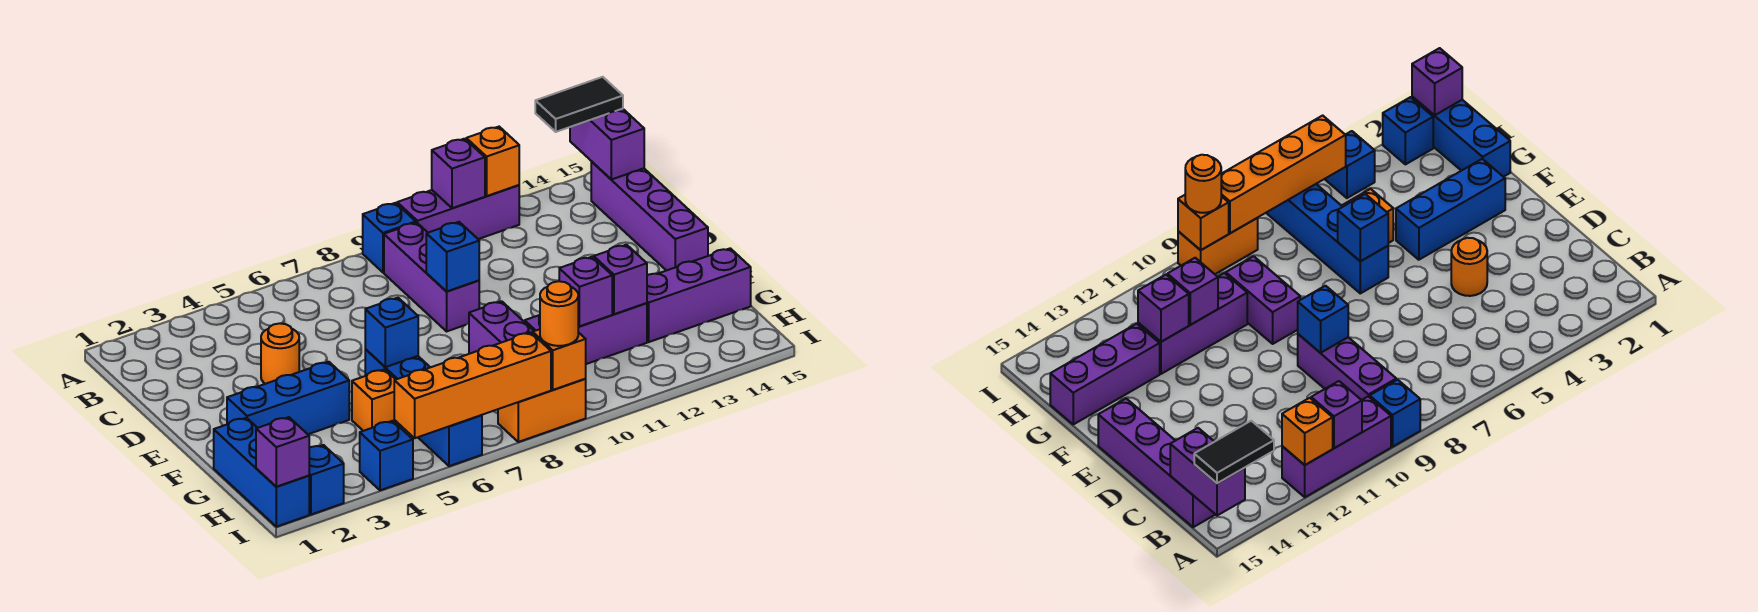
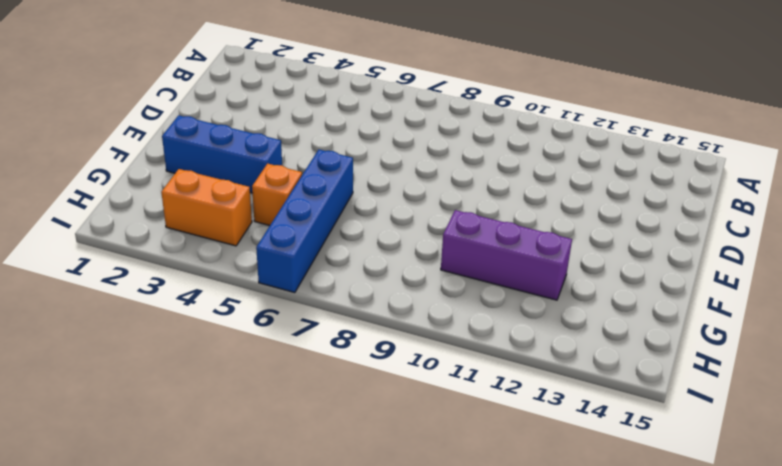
orange brick H3:H4 level 1 -> orange brick I8:I9 level 1
none -> blue brick A9 level 1
none -> purple brick A10:A12 level 1
none -> purple brick B9:D9 level 1

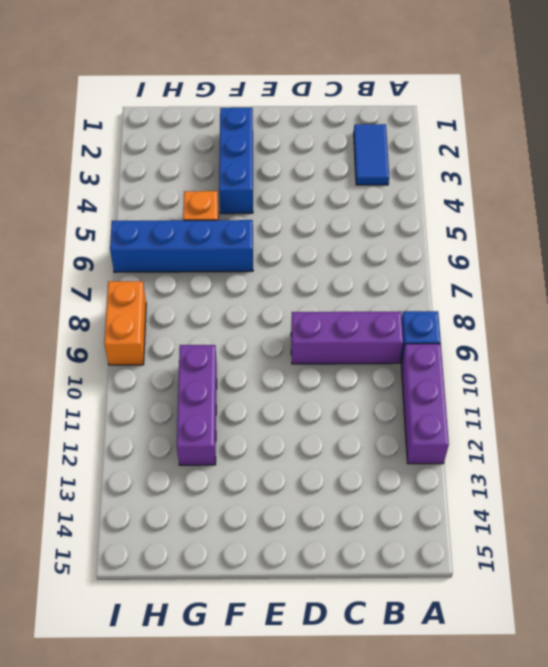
blue tile B2:B3 level 1 -> none
none -> purple brick B15:E15 level 1
none -> orange round brick D4 level 1
none -> purple brick F9:G9 level 1

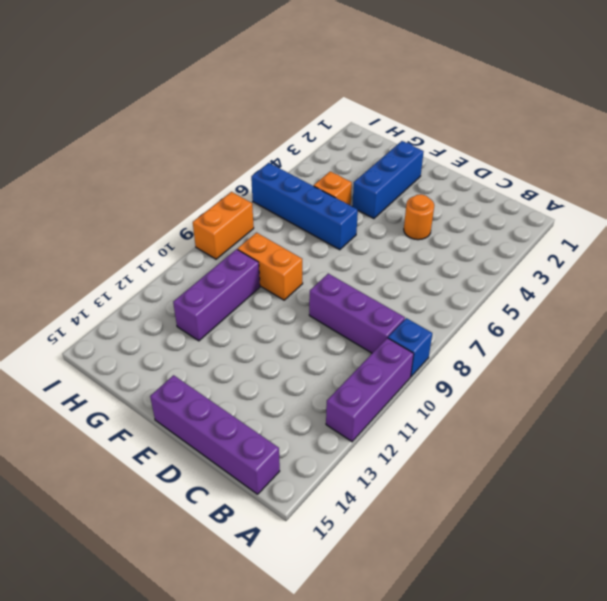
orange brick F9:G9 level 1 -> purple brick F9:G9 level 1
none -> blue brick G1:I1 level 1
none -> purple brick G13:G15 level 1
none -> blue brick I2 level 1

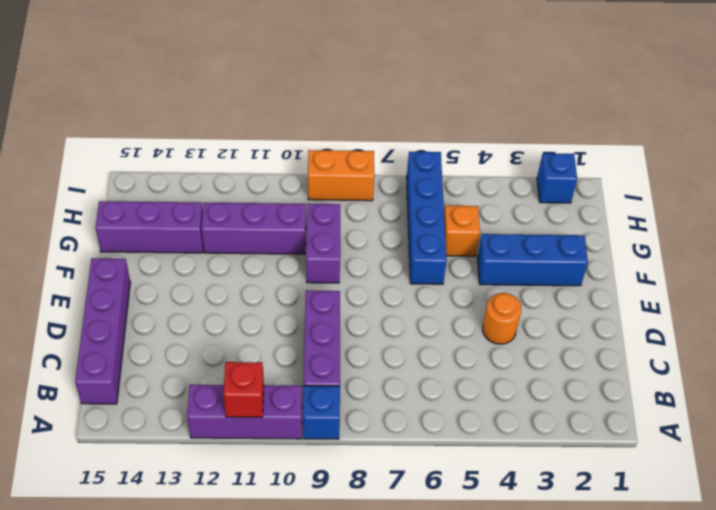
red brick A11 level 2 -> purple brick A11 level 2
none -> blue brick G1:I1 level 1
none -> blue brick I4 level 1
none -> orange brick A12 level 2

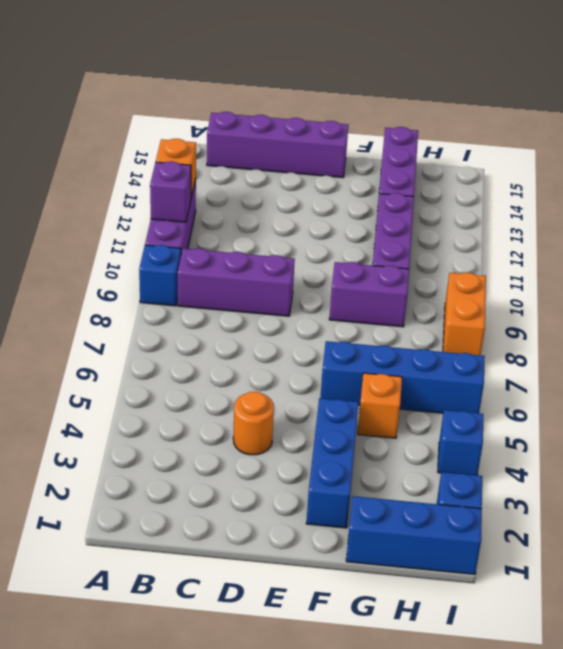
none -> purple brick A15:B15 level 2
none -> blue brick D9 level 2
none -> blue brick F6 level 2

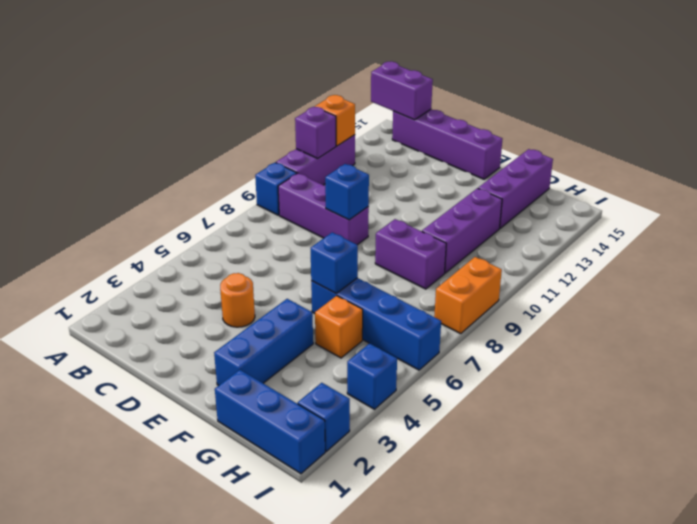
none -> purple brick G11 level 2
none -> purple brick G12 level 2
none -> purple brick I1 level 2

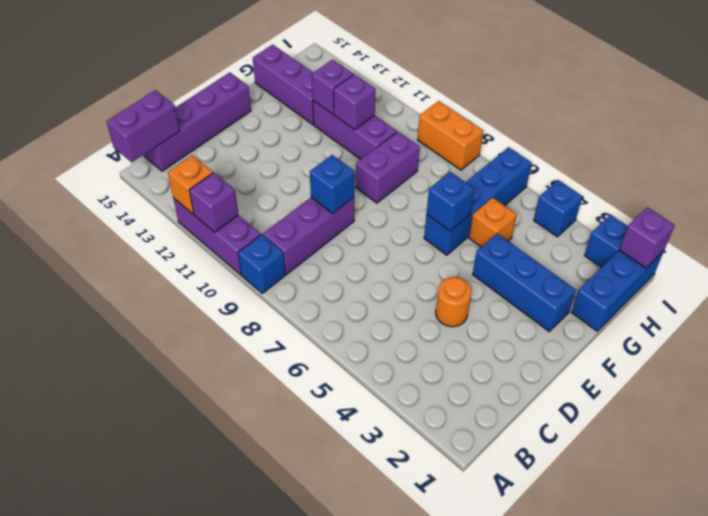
none -> orange brick I5:I8 level 2
none -> orange brick I9 level 2
none -> black tile A14:A15 level 3

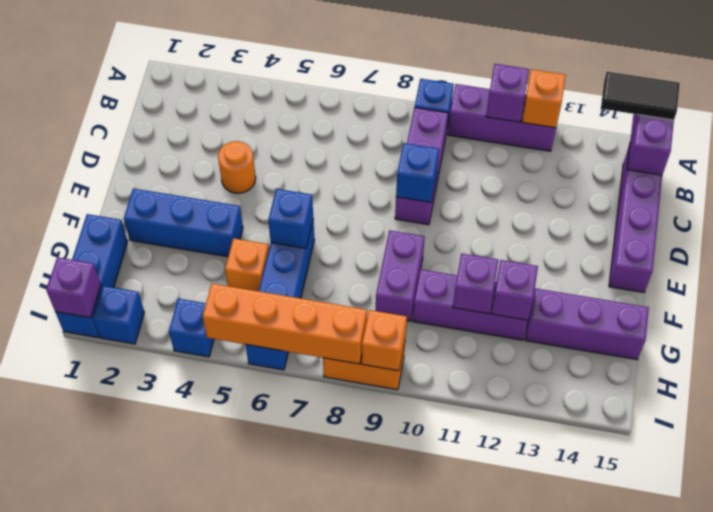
none -> orange round brick I9 level 3

